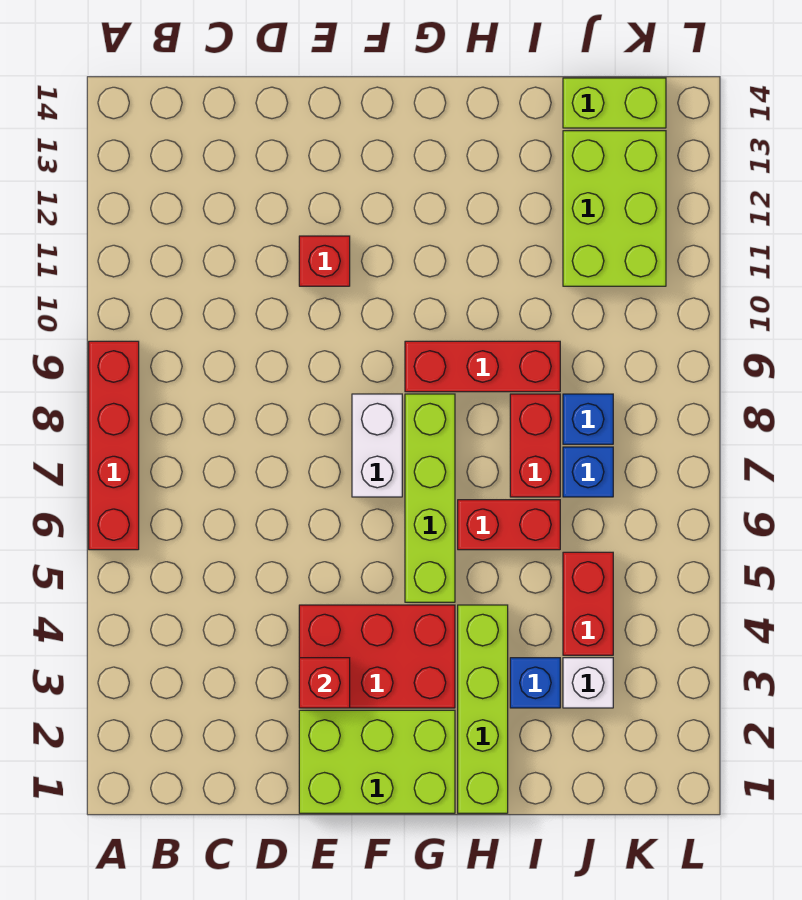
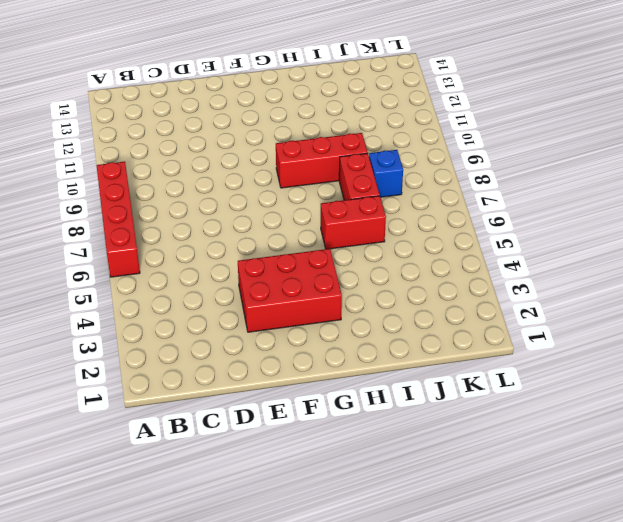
none -> lime brick E1:G2 level 1
none -> red brick E11 level 1
none -> white brick F7:F8 level 1

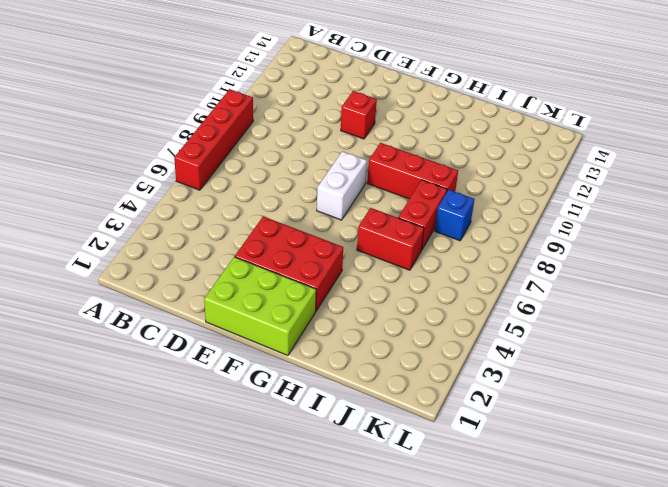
none -> lime brick G5:G8 level 1
none -> lime brick H1:H4 level 1
none -> blue brick I3 level 1

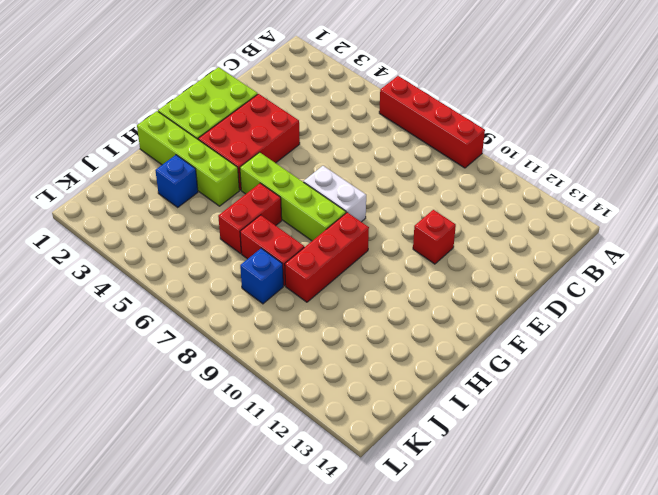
none -> white brick J3 level 1
none -> red brick J4:J5 level 1
none -> blue brick J7 level 1

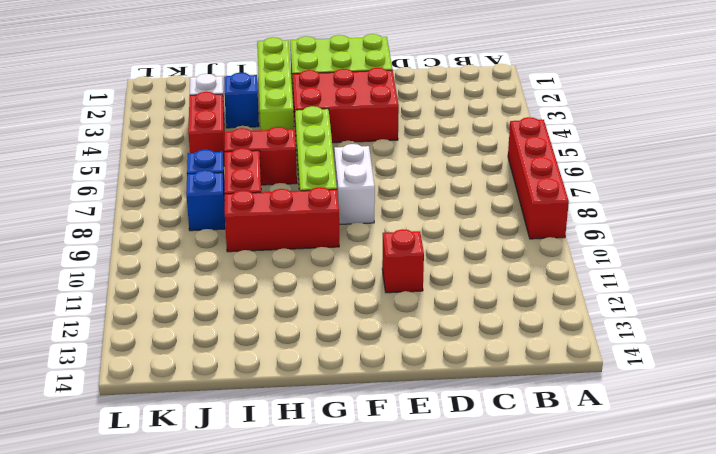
none -> lime brick J11:K13 level 1
none -> lime brick J14:K14 level 1
none -> red brick E3 level 2

